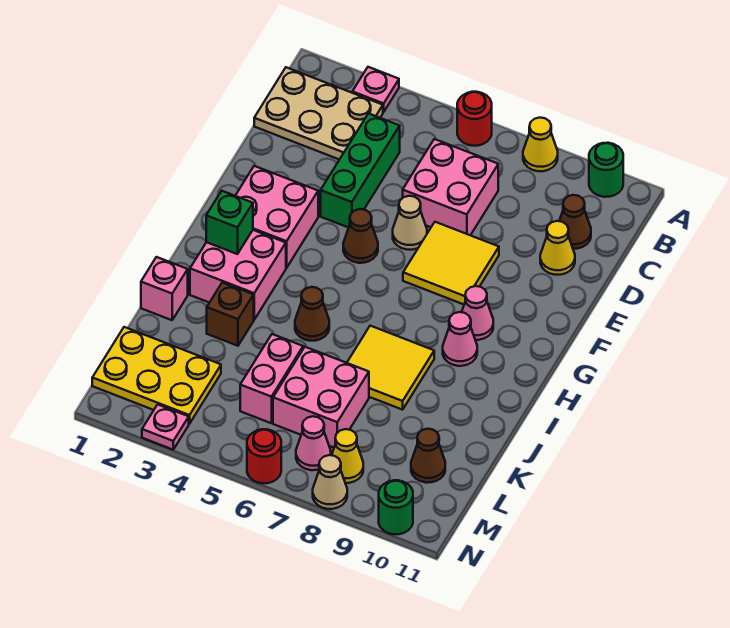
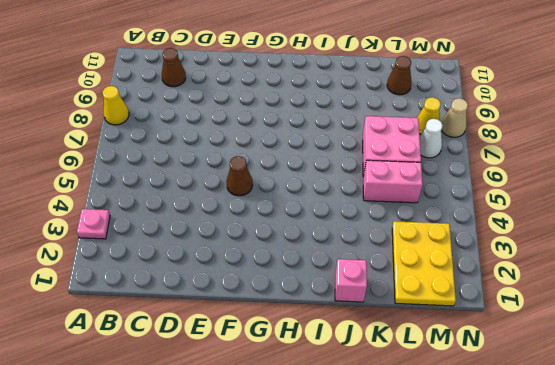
white cone M7 level 1 -> pink cone M7 level 1
none -> red round brick A6 level 1
none -> green round brick A10 level 1
none -> tan plate B1:C3 level 1
none -> green brick C4:E4 level 1

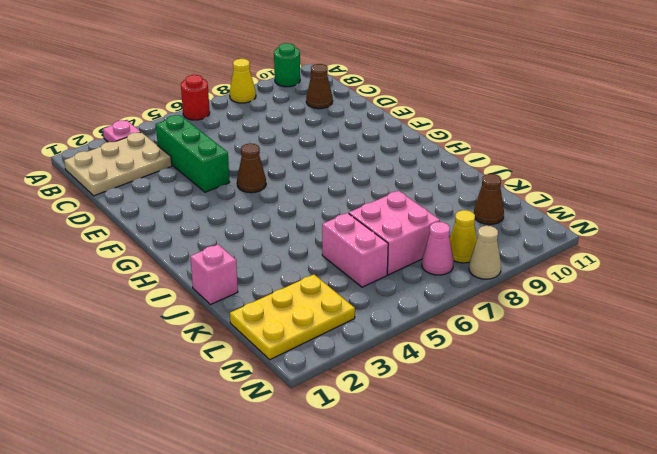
none -> pink brick C6:D7 level 1
none -> yellow cone D10 level 1
none -> tan cone E6 level 1
none -> yellow tile E7:F8 level 1

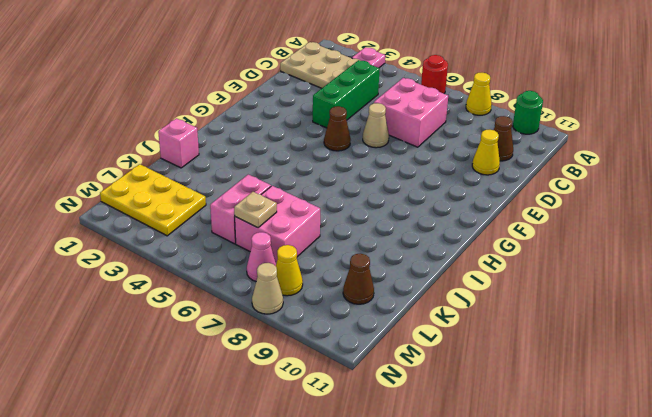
tan plate L6 level 2 -> none
none -> yellow tile E7:F8 level 1
none -> pink brick F2:G3 level 1
none -> pink cone G9 level 1
none -> pink brick H2:I3 level 1

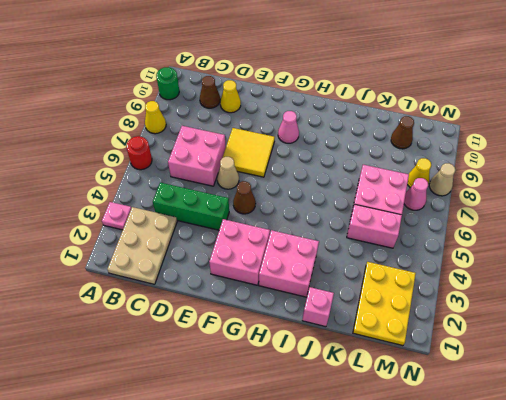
none -> pink cone H9 level 1
none -> brown cone I5 level 1
none -> yellow tile I7:J8 level 1
none -> brown brick J3 level 1

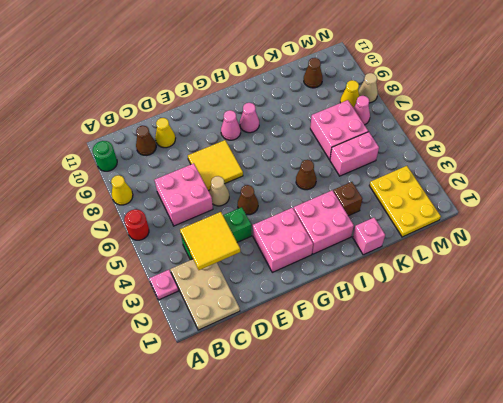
yellow tile C3:D4 level 2 -> yellow tile I7:J8 level 1
none -> pink plate N3 level 1
none -> red round brick N6 level 1
none -> green round brick N10 level 1
none -> green brick H2 level 2

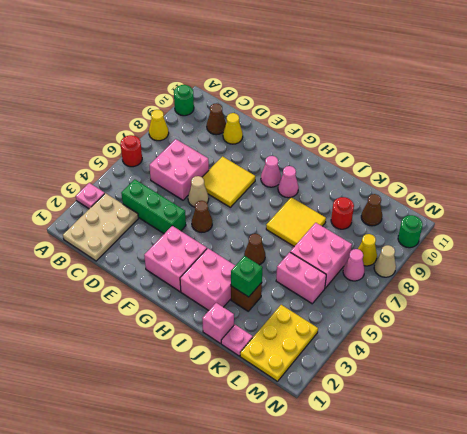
green brick J3 level 2 -> green brick H2 level 2
pink plate K1 level 1 -> pink plate N3 level 1
red round brick K9 level 1 -> red round brick N6 level 1

